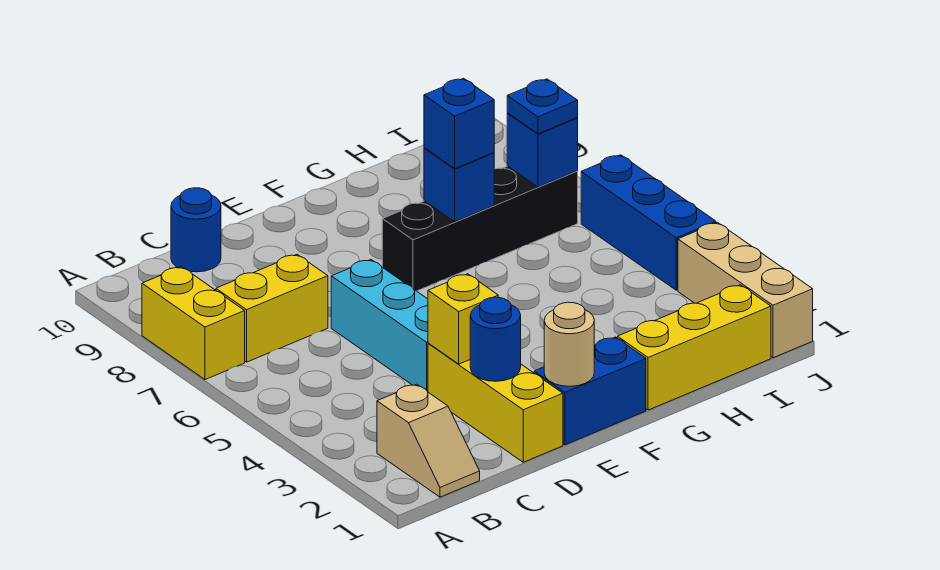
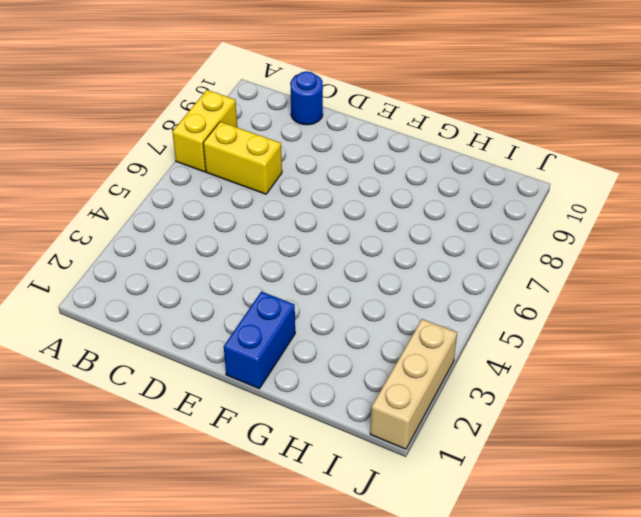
blue brick F1:F2 level 1 -> blue brick E1:F1 level 1
none -> tan slope B1:B2 level 1 top 2
none -> yellow brick D1:D3 level 1
none -> cyan brick D4:D6 level 1

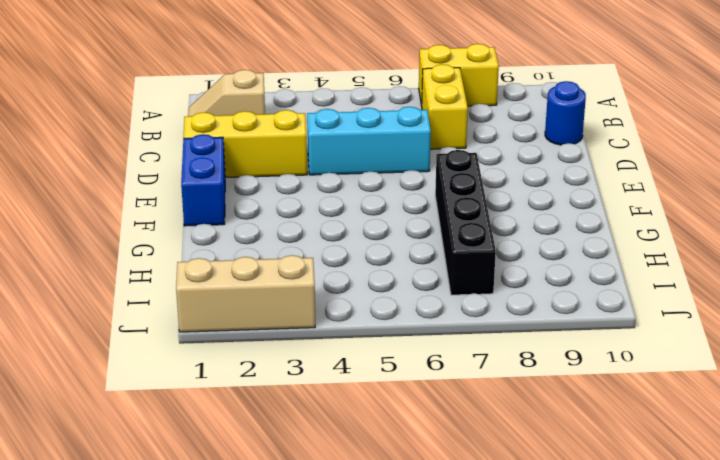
none -> yellow brick G1:I1 level 1
none -> blue brick J4:J6 level 1
none -> blue round brick D2 level 2

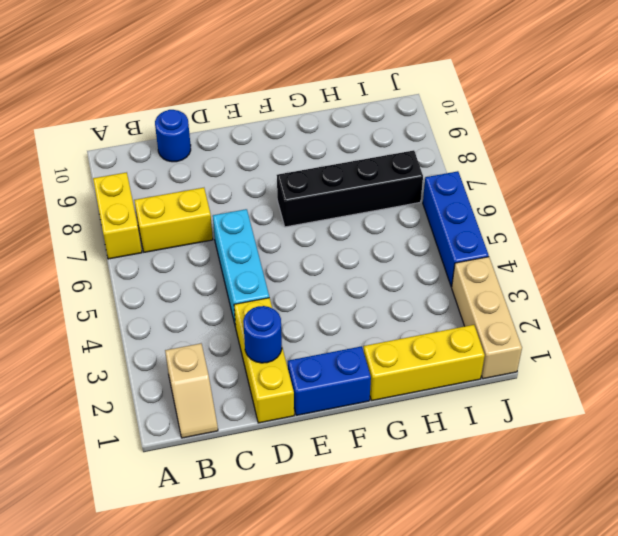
none -> yellow brick D3 level 2
none -> tan round brick E1 level 2
none -> blue brick G7 level 2

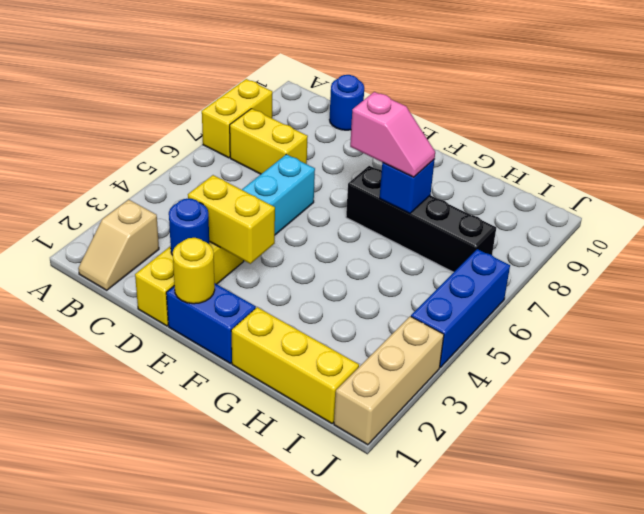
yellow brick D3:E3 level 2 -> yellow brick D3 level 2
yellow round brick E1 level 2 -> tan round brick E1 level 2
pink slope F7:G7 level 3 top F -> blue brick G7 level 3
none -> blue brick I7 level 2
none -> blue plate I7 level 3

